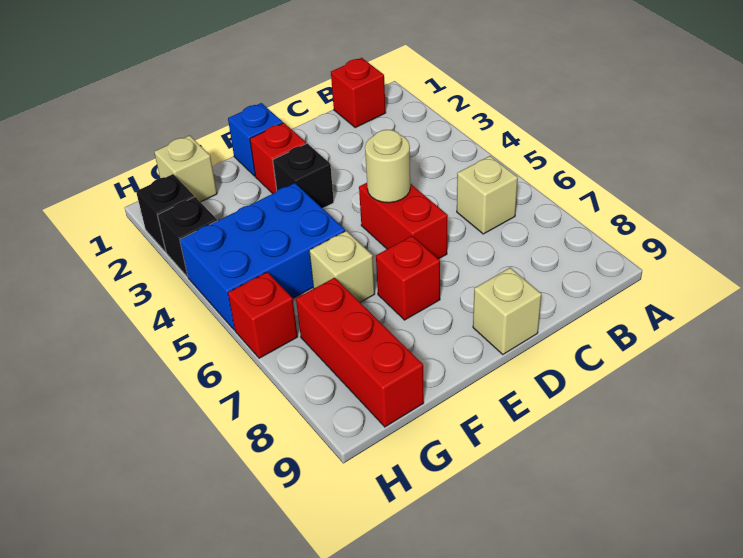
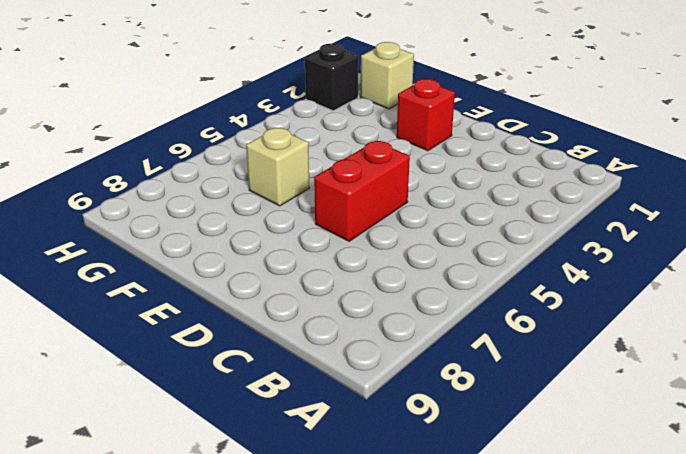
none -> red brick B1 level 1
none -> tan brick B6 level 1
none -> tan brick D9 level 1

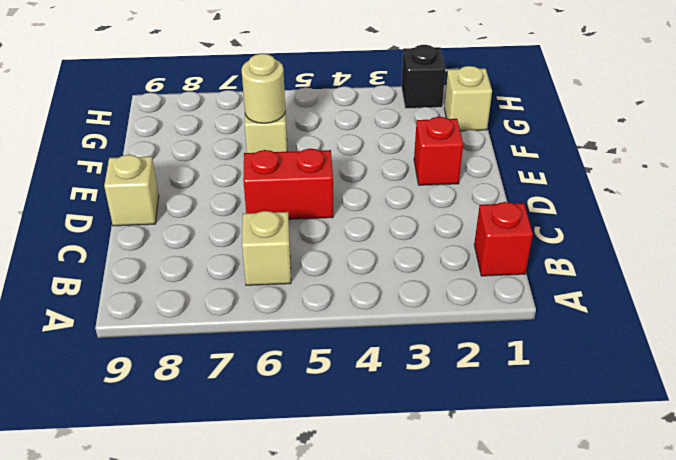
tan round brick F6 level 2 -> tan round brick D5 level 2
none -> blue brick E1 level 1
none -> black brick E3 level 1
none -> red brick E7 level 1

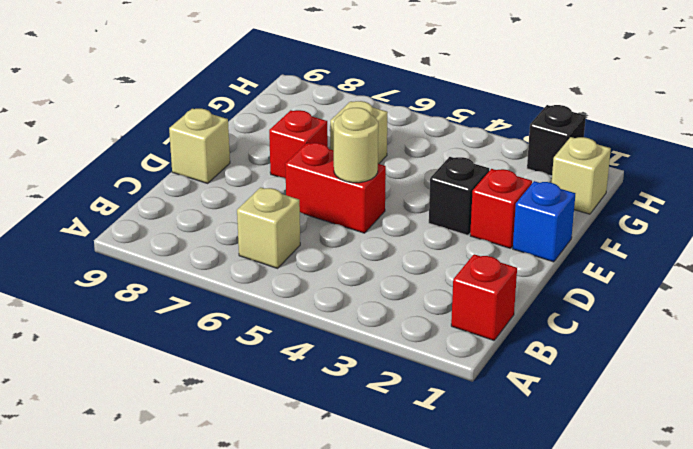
none -> blue brick F4:H5 level 1
none -> red brick G7:G9 level 1
none -> black brick H3 level 1

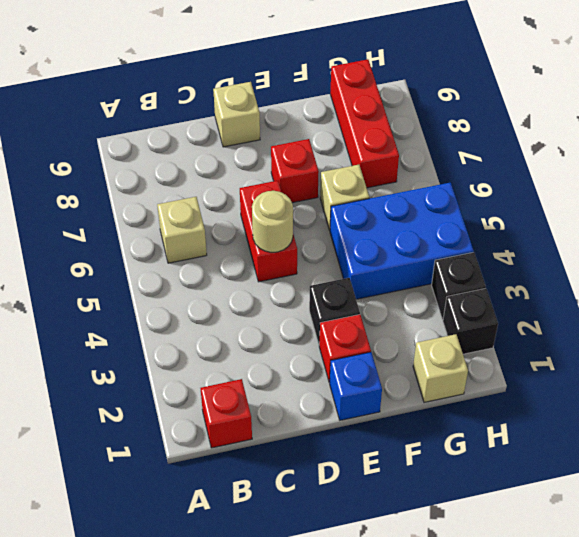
none -> red brick H6 level 1

